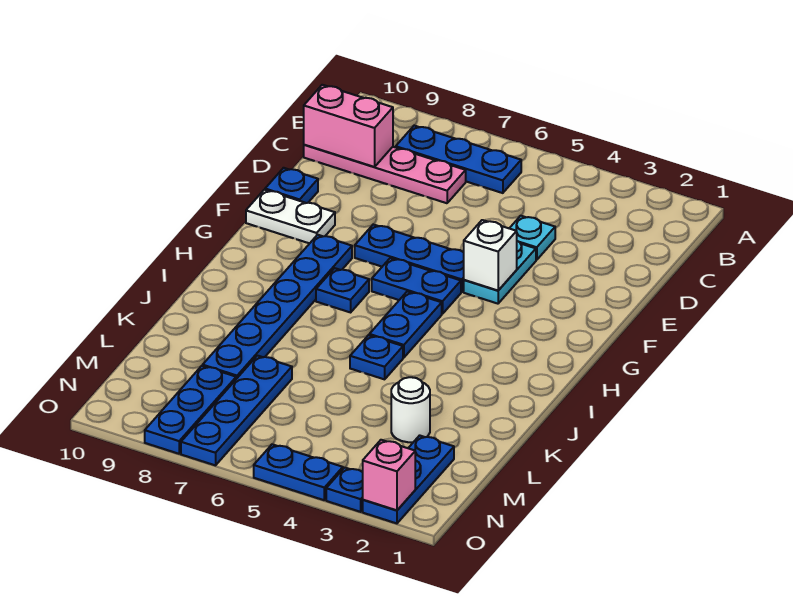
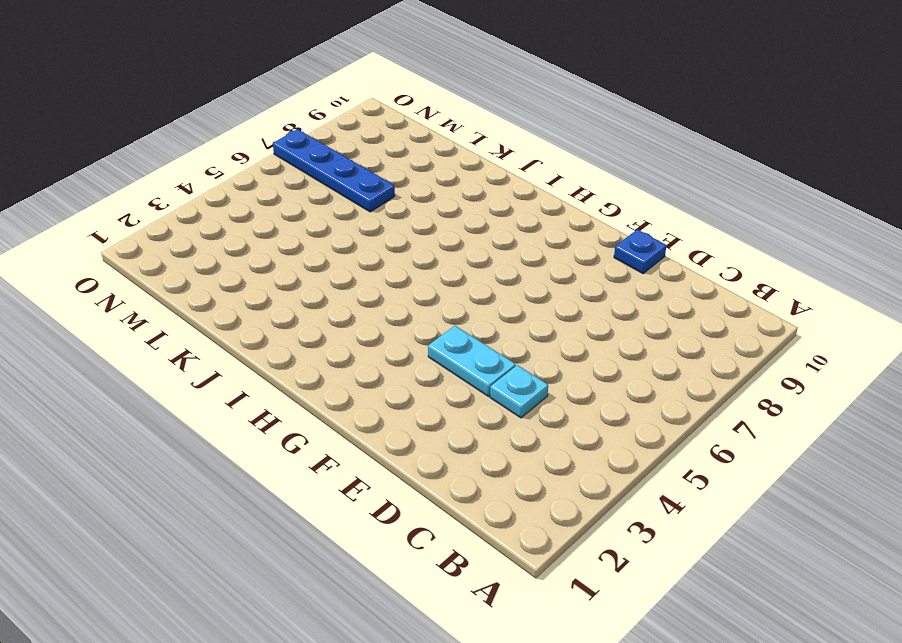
none -> blue plate B6:B8 level 1
none -> pink plate C7:C10 level 1
none -> blue plate F5:F7 level 1

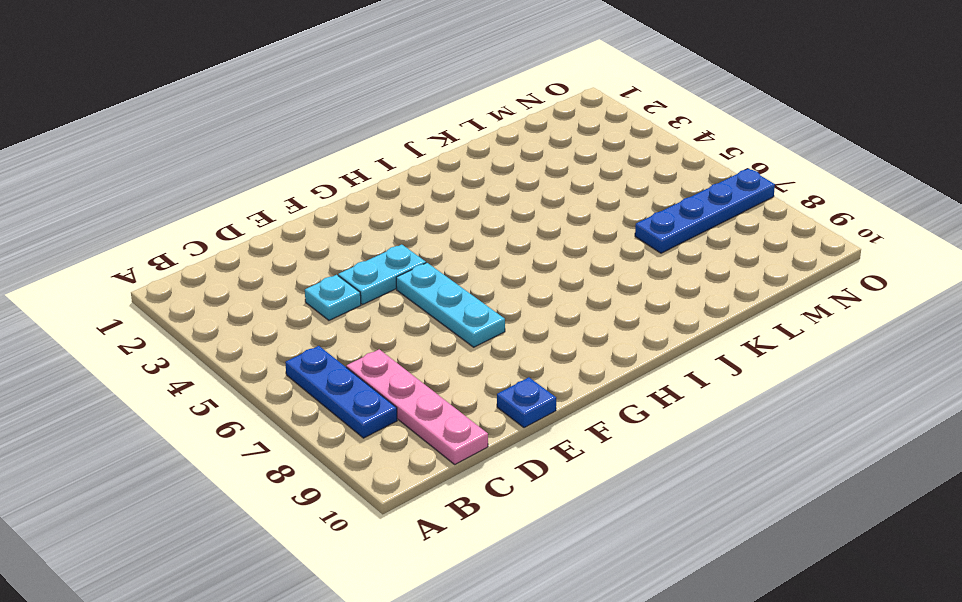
cyan plate F5:F7 level 1 -> blue plate F5:F7 level 1
none -> white plate F9:F10 level 1
none -> blue plate G5:G6 level 1
none -> blue plate G8:L8 level 1

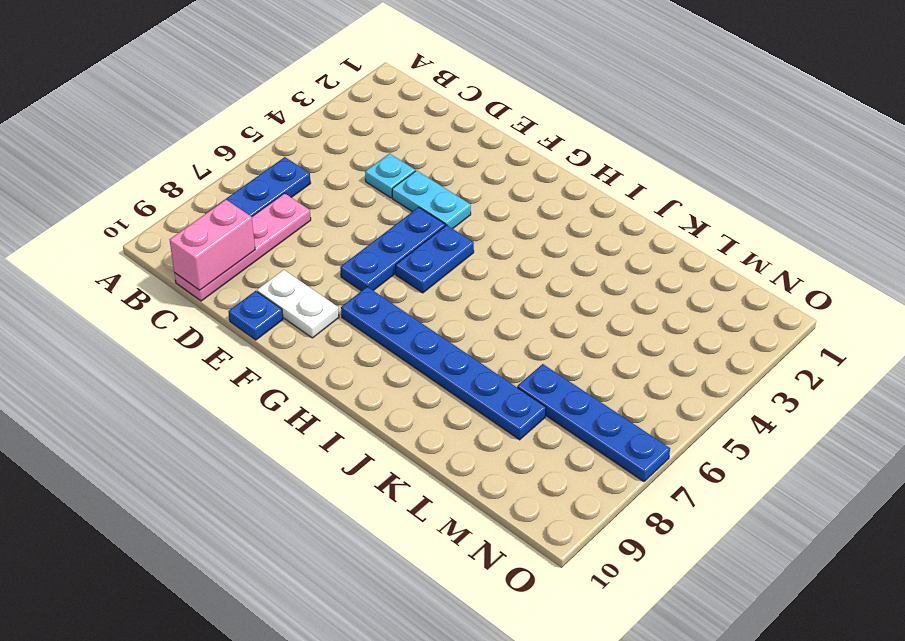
white plate E9:F9 level 1 -> white plate F9:F10 level 1
none -> blue plate H5:I5 level 1
none -> blue plate H7 level 1
none -> blue plate J5 level 1

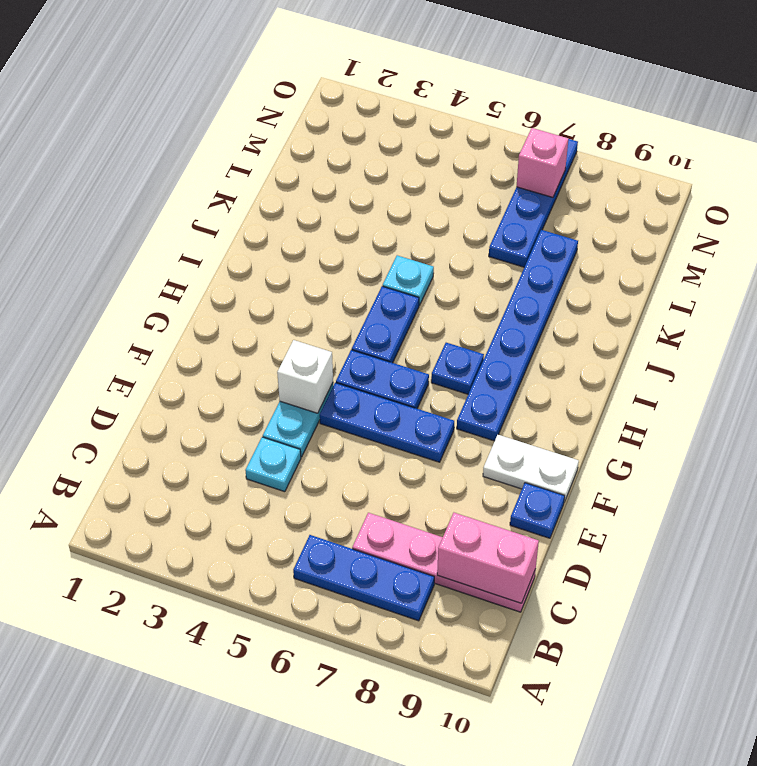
cyan plate J5 level 1 -> blue plate J5 level 1
pink brick N7 level 2 -> pink brick O2 level 2
none -> white round brick L3 level 1
none -> blue plate M2:O2 level 1
none -> blue plate M8:O8 level 1

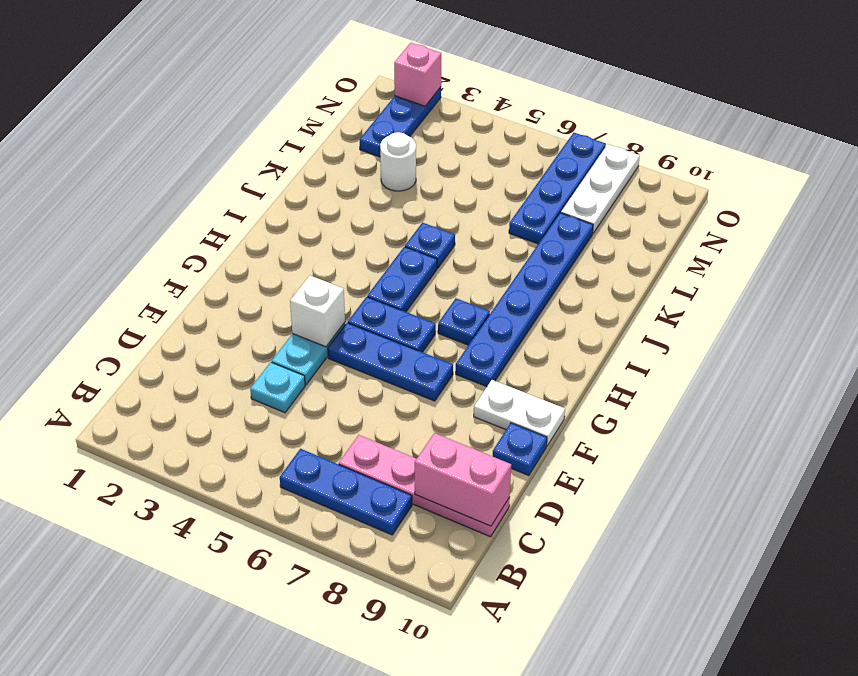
white plate M8:O8 level 1 -> blue plate M8:O8 level 1
none -> blue plate O3 level 1
none -> blue plate O4:O5 level 1

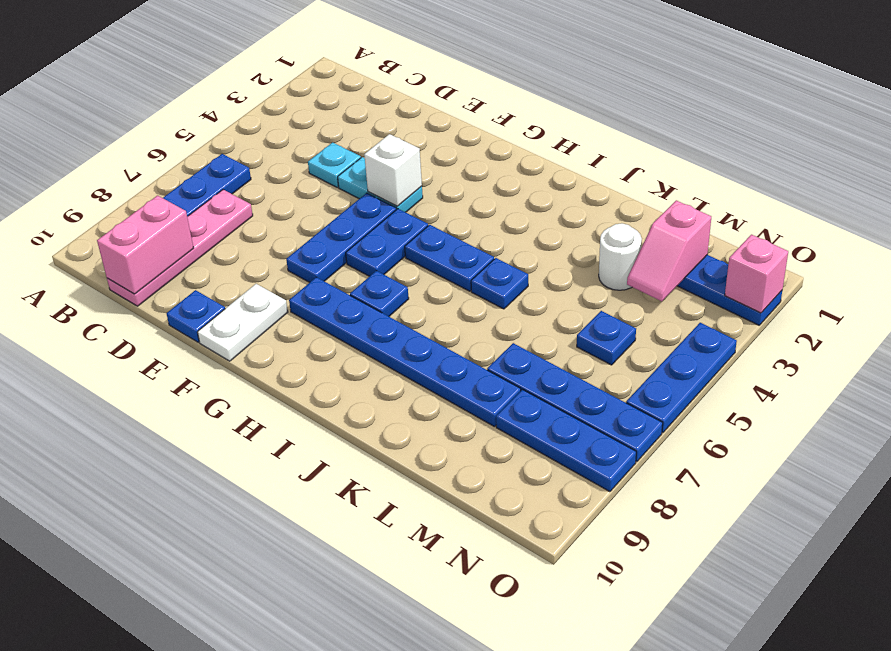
pink slope M2:M3 level 2 top 2 -> none
blue plate M5 level 1 -> blue plate O3 level 1
blue plate O4:O6 level 1 -> blue plate O4:O5 level 1

